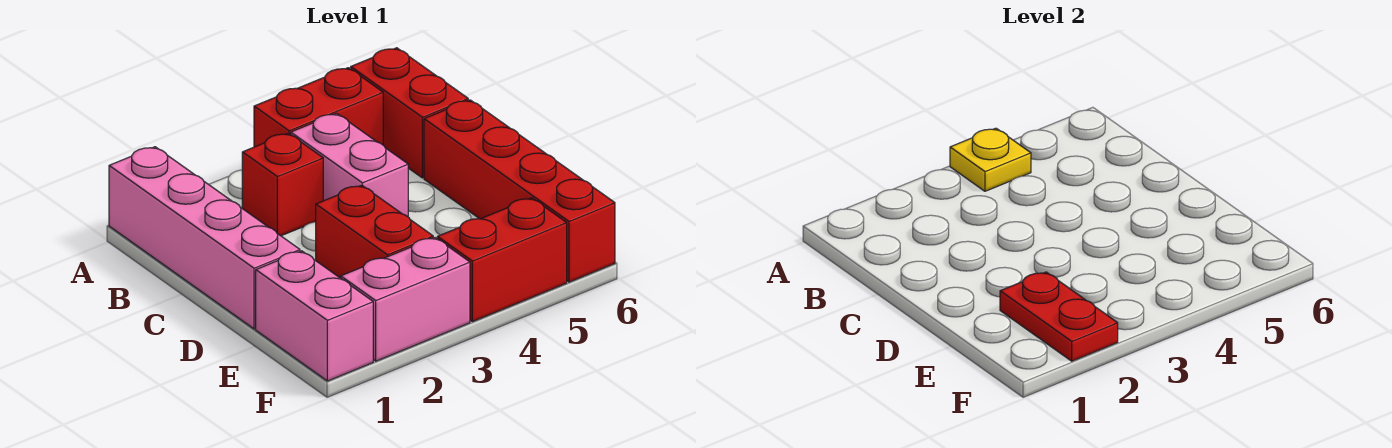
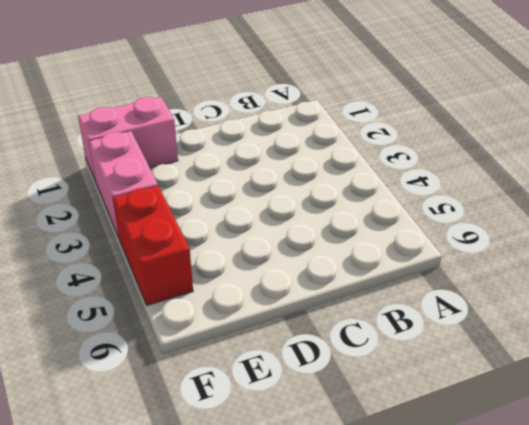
none -> pink brick A1:D1 level 1
none -> red brick A4:A5 level 1
none -> red brick A6:B6 level 1

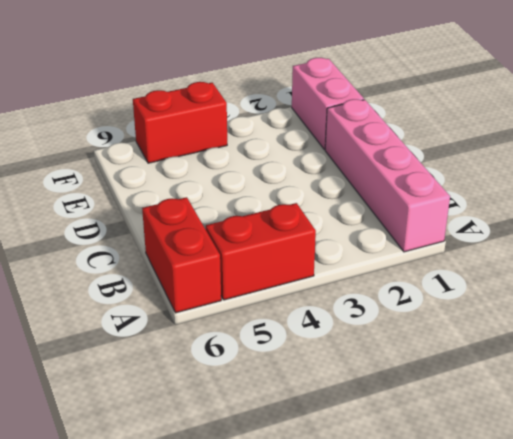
none -> red brick B3 level 1
none -> pink brick B4:C4 level 1
none -> red brick C6:F6 level 1

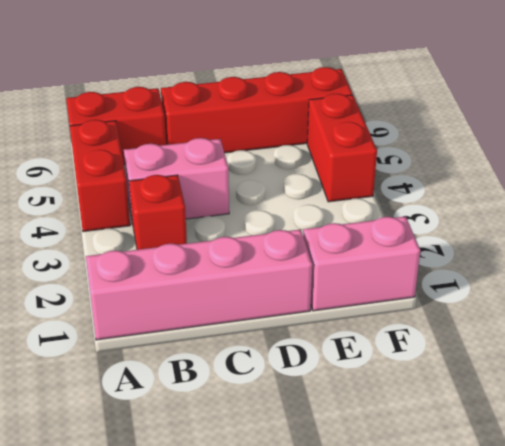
none -> red brick D3:E3 level 1
none -> pink brick F2:F3 level 1
none -> yellow plate A4 level 2

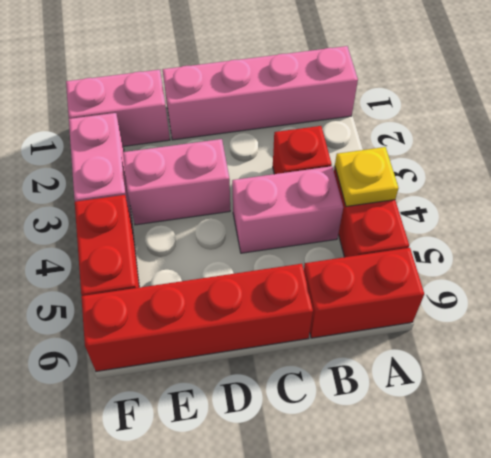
pink brick D3:E3 level 1 -> red brick D3:E3 level 1
none -> red plate E2:F2 level 2

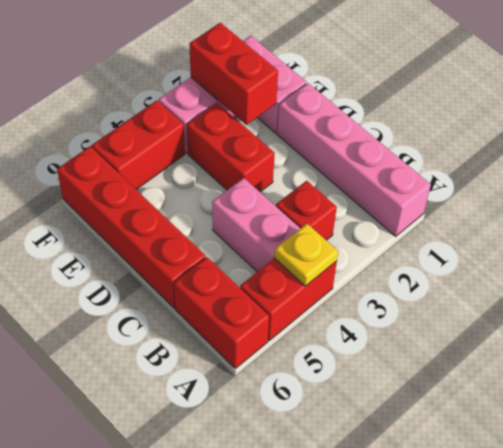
red brick E2:F2 level 2 -> red plate E2:F2 level 2

